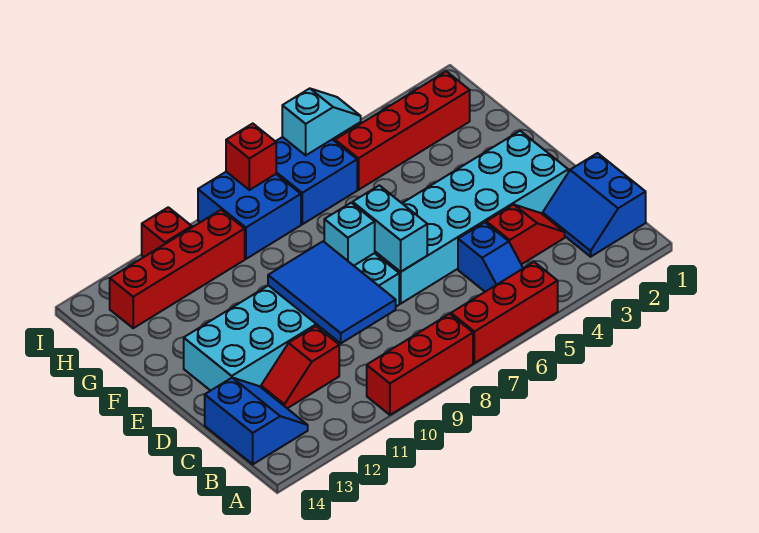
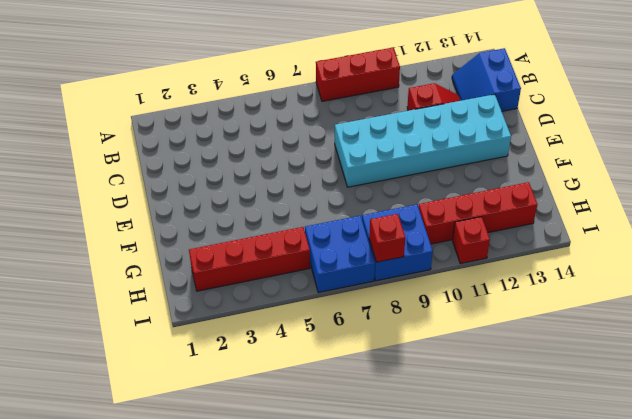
none -> red brick A5:A7 level 1
none -> blue slope B1:C2 level 1 top 1
none -> blue slope B5:C5 level 1 top C

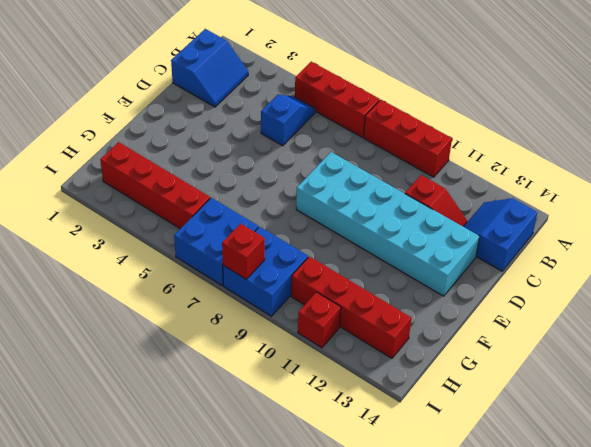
none -> red slope C3:C4 level 1 top 4
none -> cyan brick D2:E7 level 1
none -> blue tile C9:E10 level 2

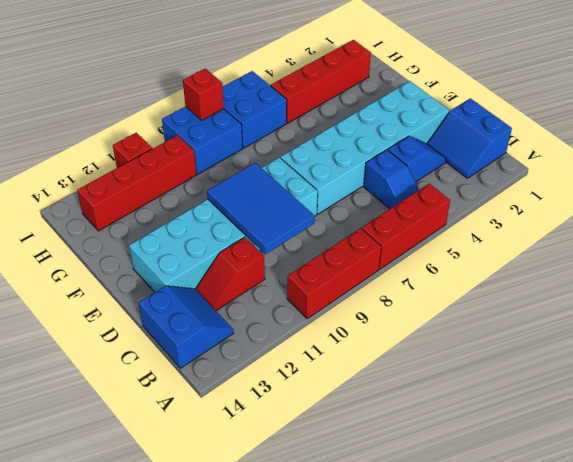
blue slope C3:C4 level 1 top 4 -> red slope C3:C4 level 1 top 4
none -> cyan brick D7:E7 level 2
none -> cyan brick E8 level 2
none -> cyan slope I5:I6 level 2 top 6

